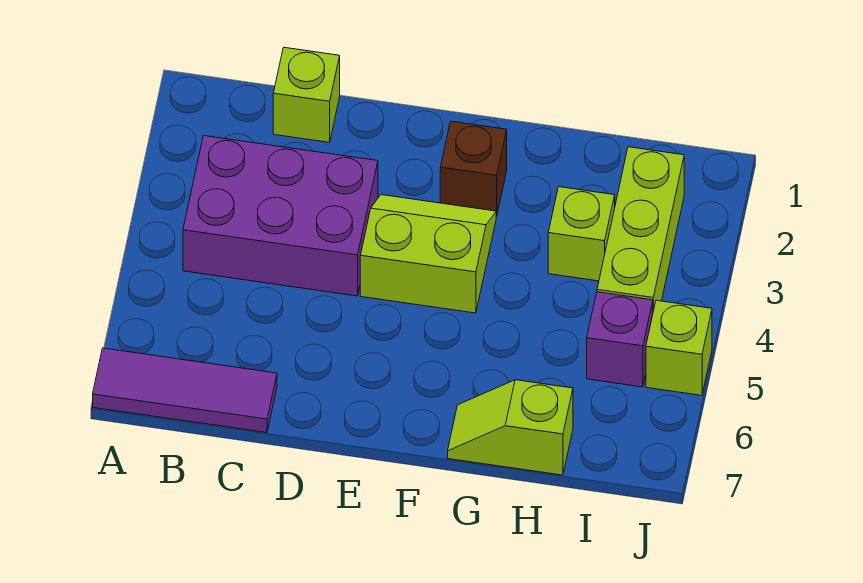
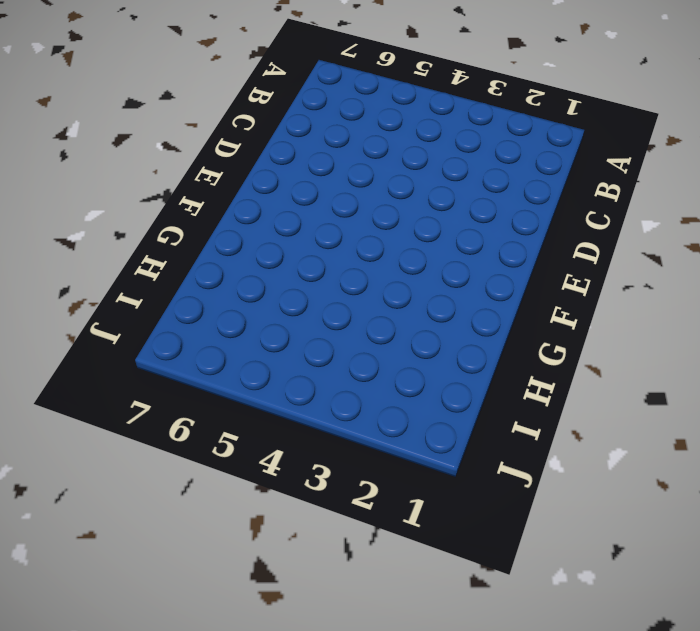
none -> purple tile A7:C7 level 1
none -> purple brick B3:D4 level 1

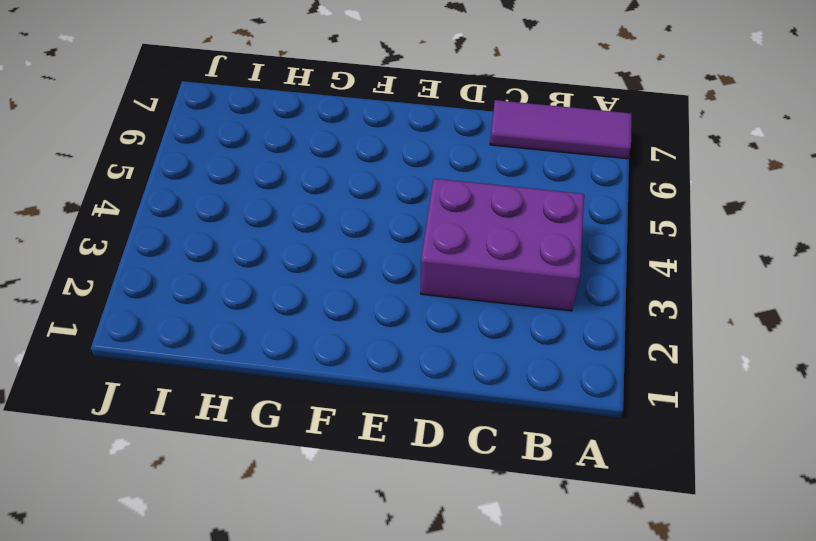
none -> lime brick C1 level 1
none -> lime slope E3:F4 level 1 top 4

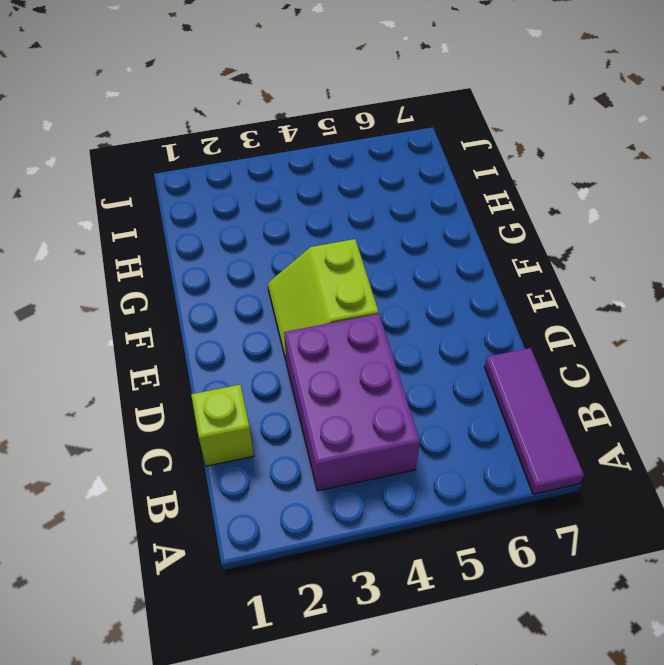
none -> brown brick F2 level 1
none -> lime slope G7:H7 level 1 top H

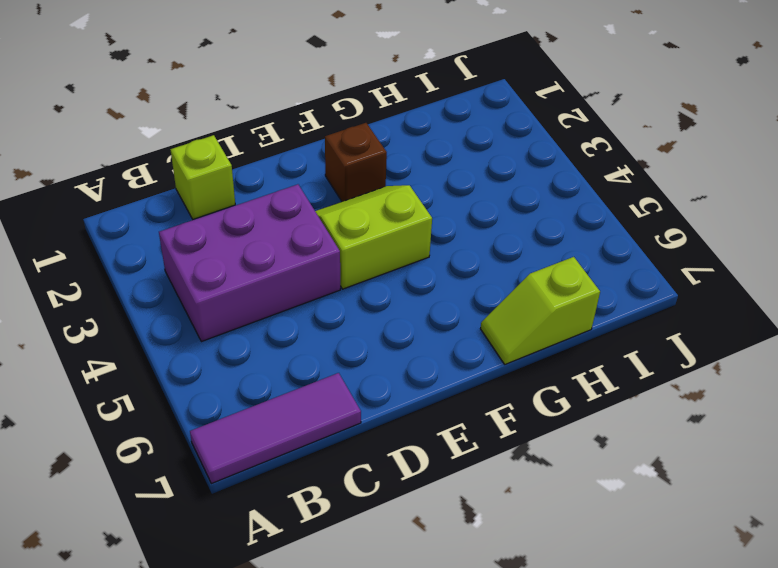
none -> lime brick H3 level 1
none -> lime brick I2:I4 level 1

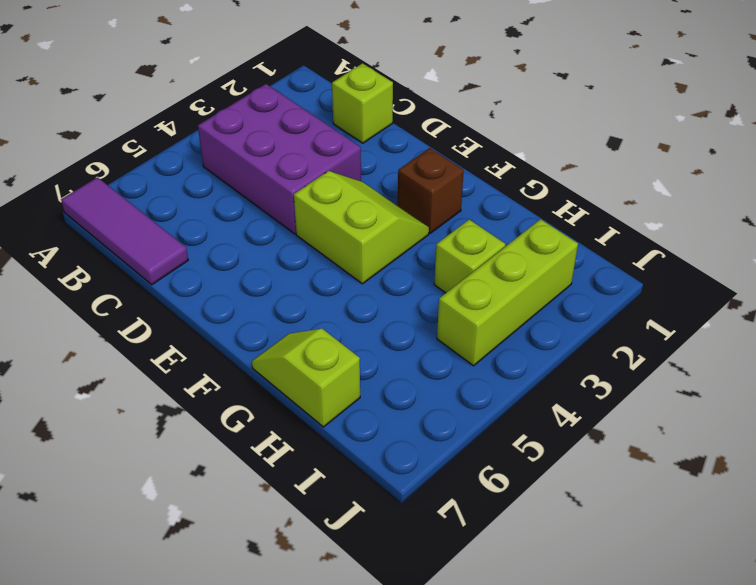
none -> purple brick I5 level 1
none -> lime brick J5 level 1

